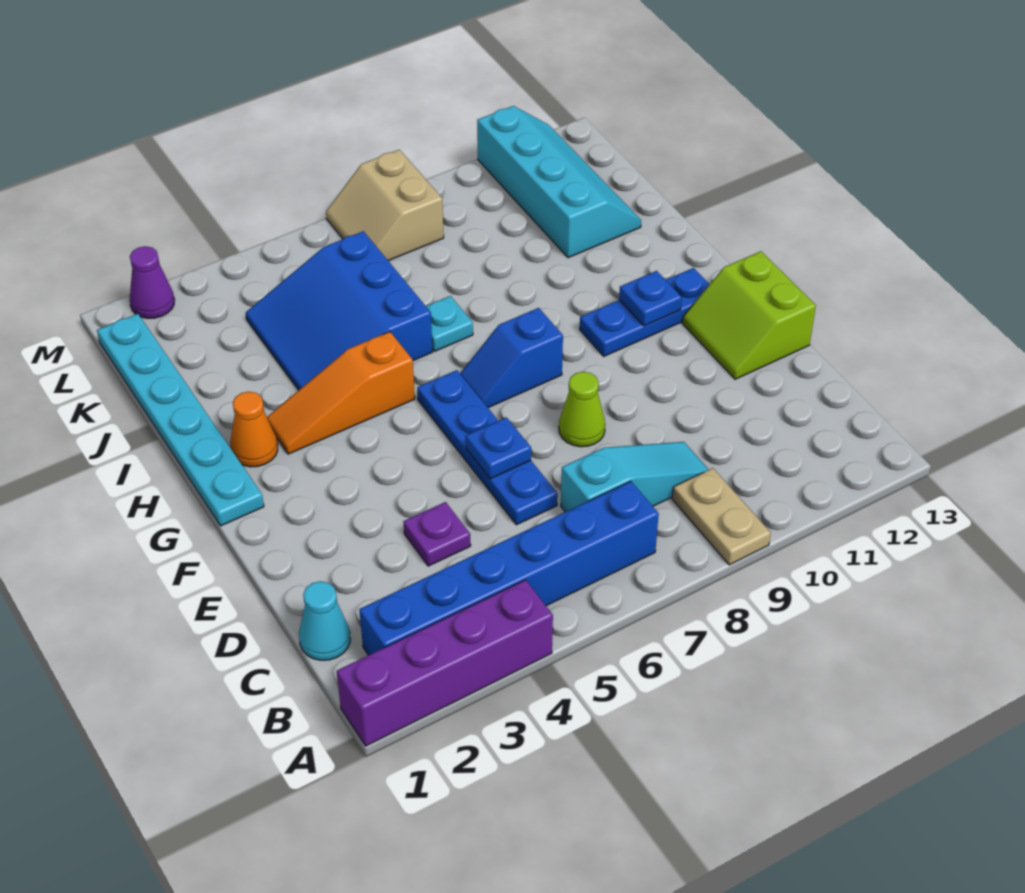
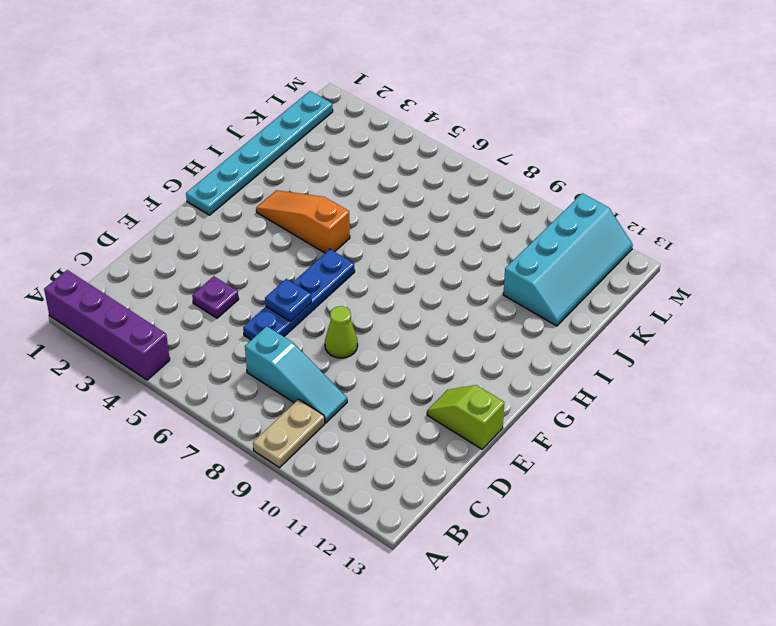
lime slope E12:E13 level 1 top 13 -> lime slope E12:F13 level 1 top 13
none -> blue brick B2:B7 level 1
none -> cyan cone C1 level 1
none -> blue slope G7:G8 level 1 top 8

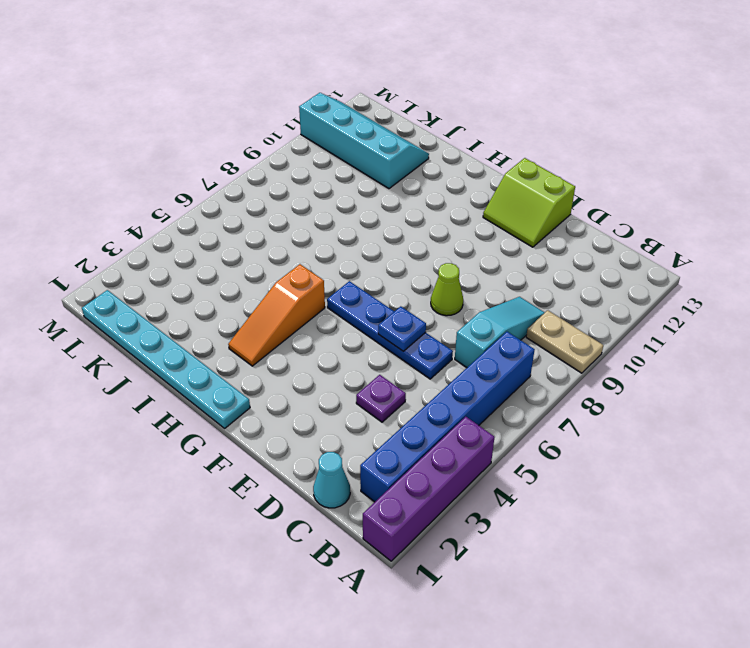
none -> blue slope G7:G8 level 1 top 8
none -> blue plate G10:G12 level 1
none -> orange cone H2 level 1

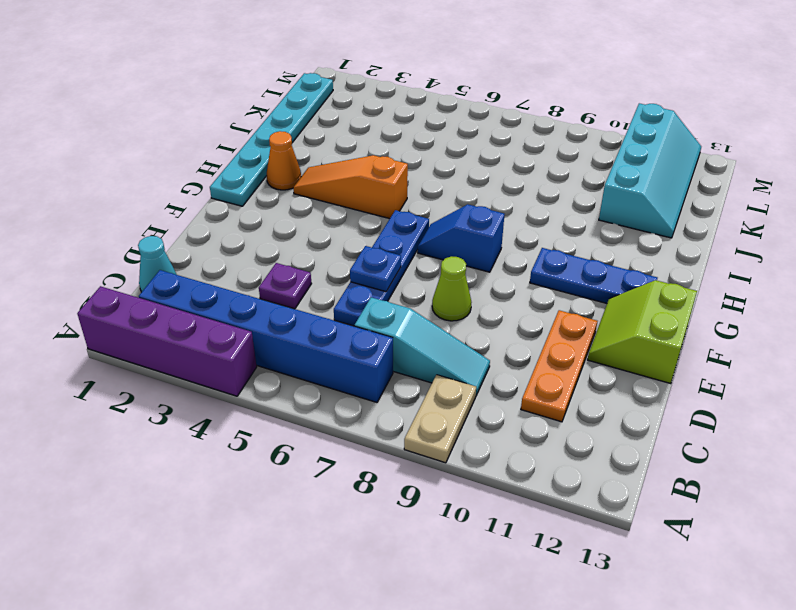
orange plate C11:E11 level 1 -> none
none -> blue slope I4:K6 level 1 top 6
none -> cyan plate I7 level 1
none -> tan slope L7:M8 level 1 top 8

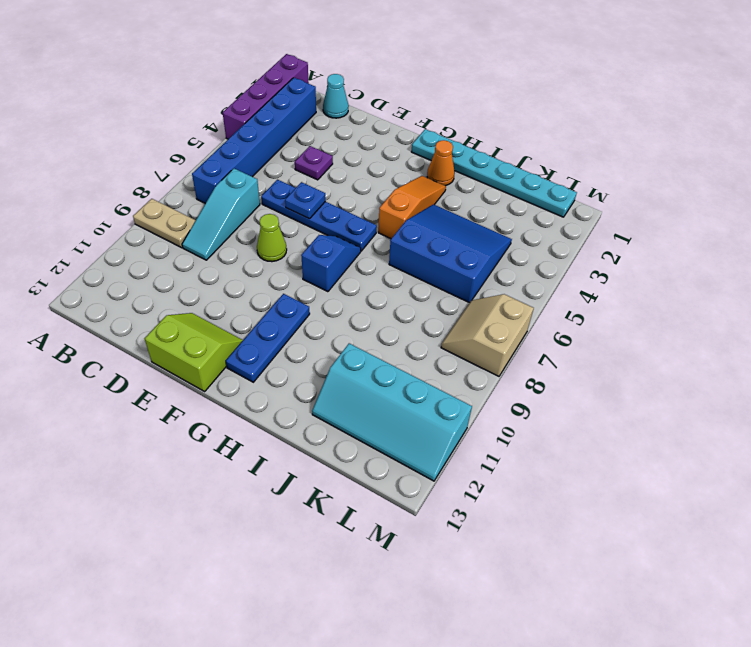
tan slope L7:M8 level 1 top M -> tan slope L7:M8 level 1 top 8
none -> cyan plate I7 level 1
none -> purple cone M2 level 1
none -> blue plate G11 level 2

